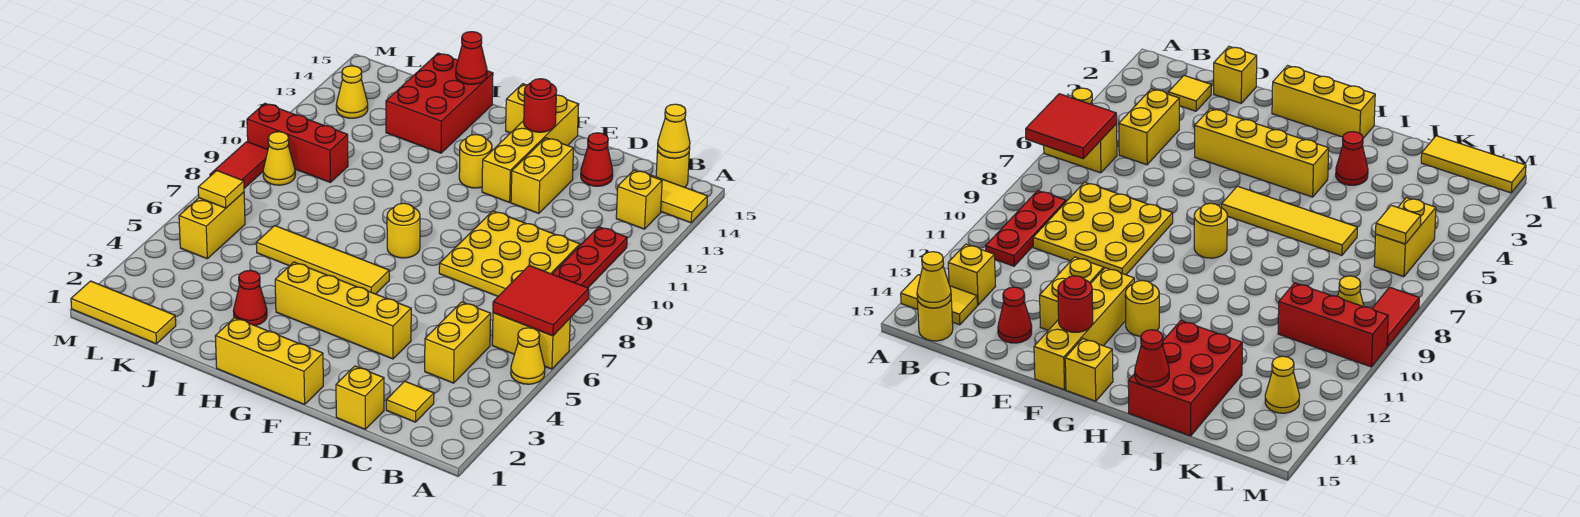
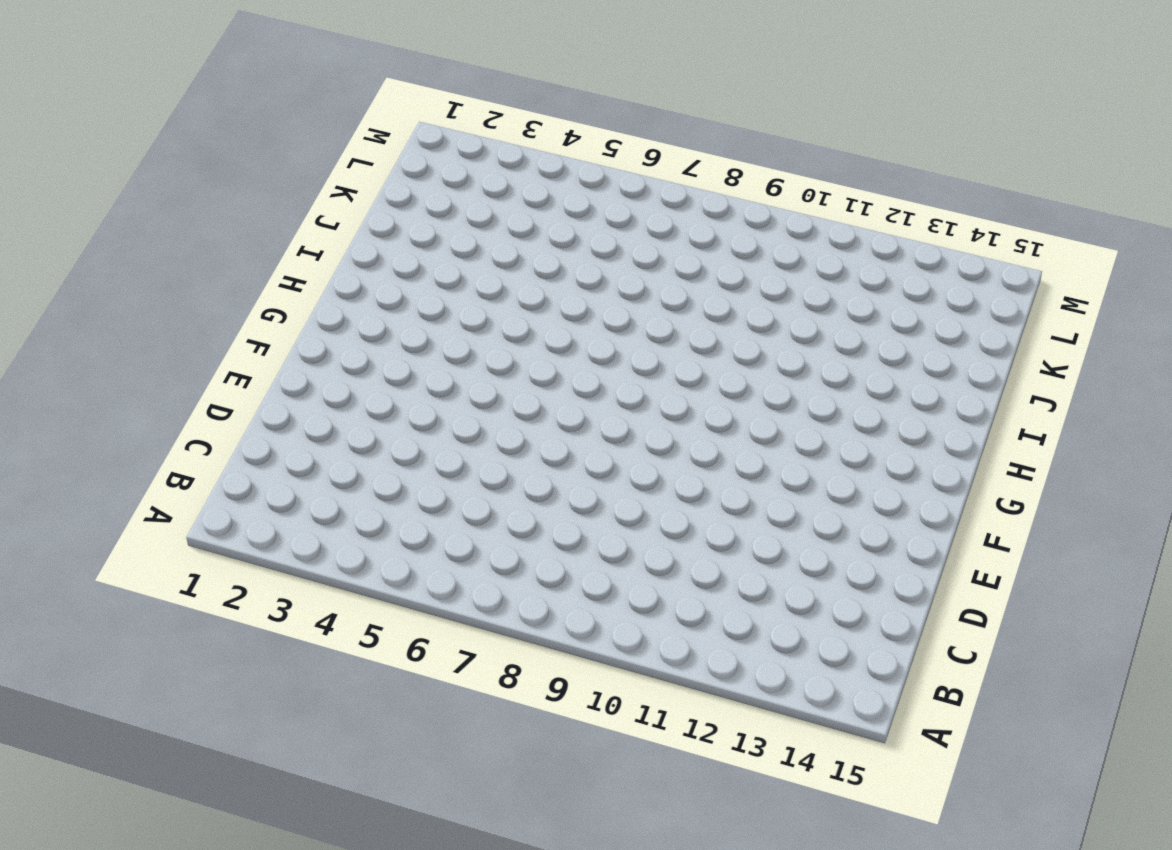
none -> yellow cone A5 level 1
none -> yellow brick A6:B6 level 1
none -> yellow tile A14:B14 level 1
none -> red plate B9:B11 level 1

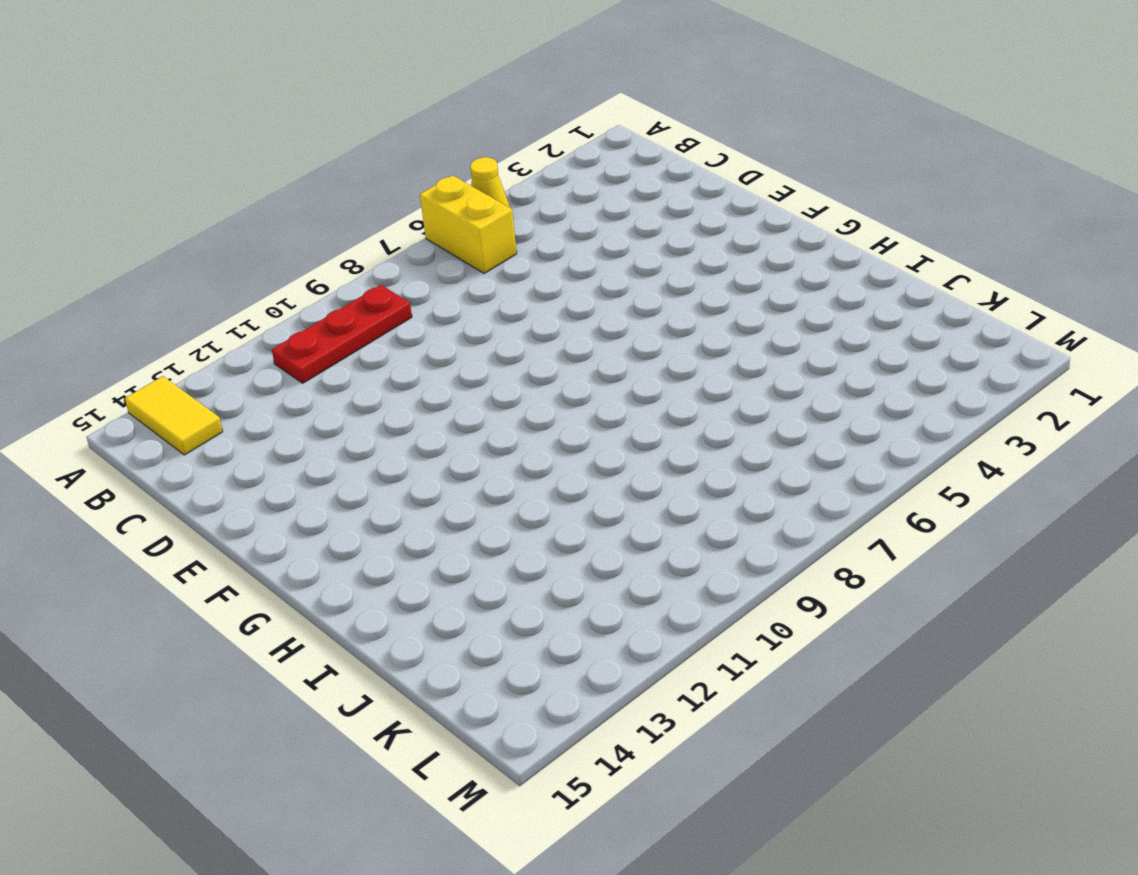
none -> yellow brick B13 level 1
none -> yellow round brick B15 level 1
none -> yellow tile C2 level 1
none -> yellow brick C4:C5 level 1

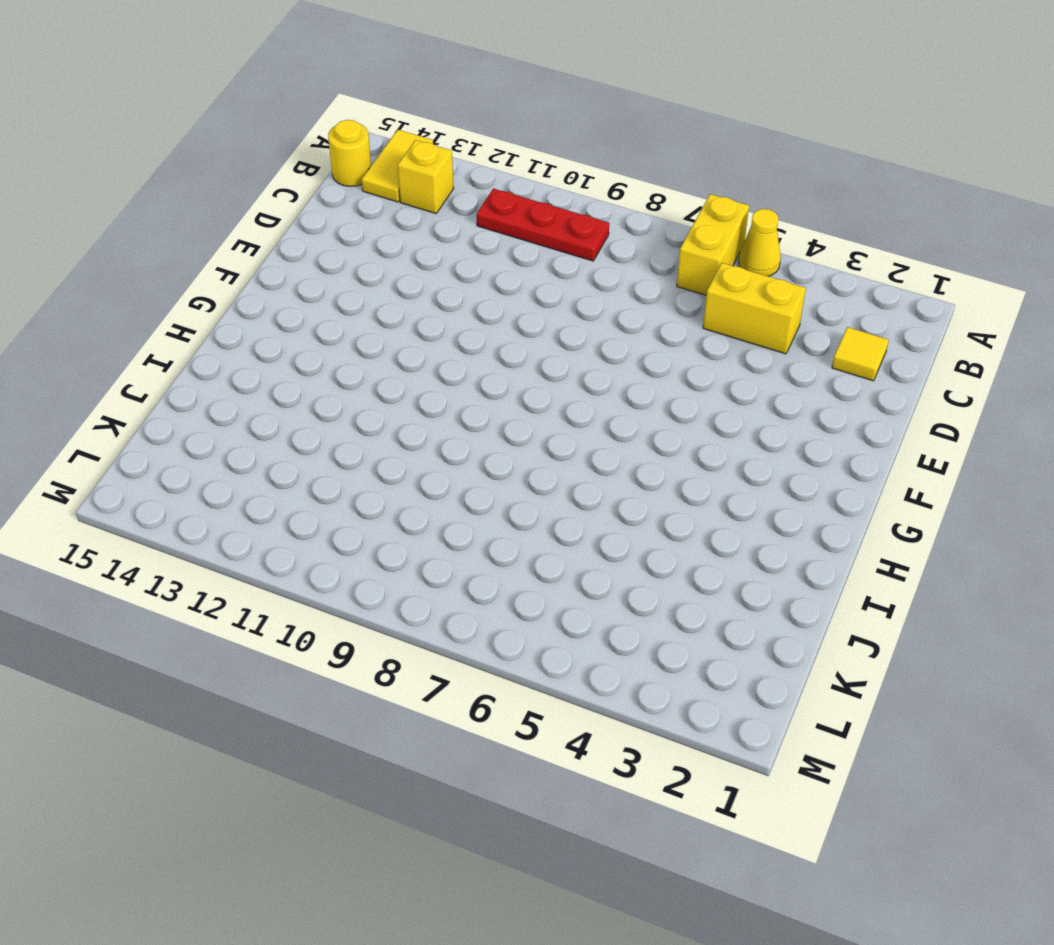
none -> yellow plate C8:E10 level 1
none -> yellow brick D1 level 1
none -> red cone D14 level 1
none -> yellow brick E4:H4 level 1

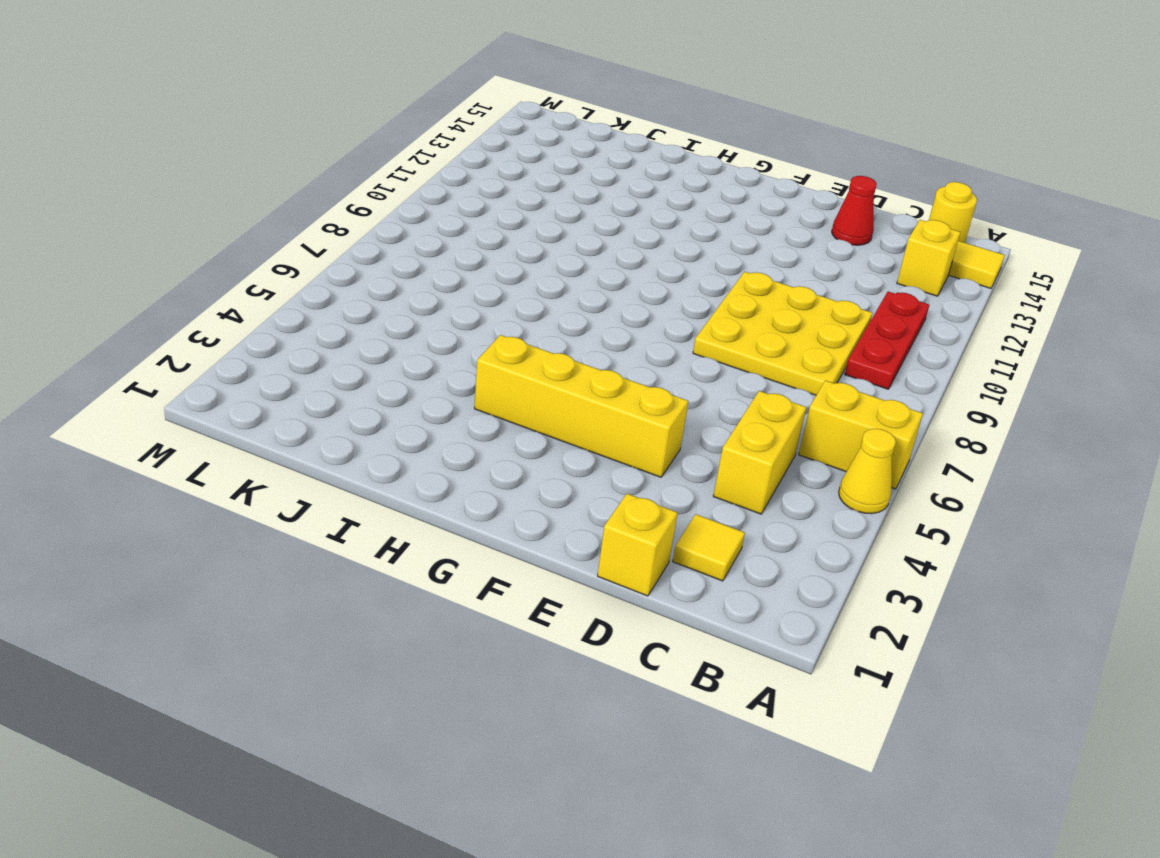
none -> yellow brick E12:E13 level 1
none -> yellow brick F1:H1 level 1
none -> yellow brick F12:F15 level 1
none -> yellow tile G6:J6 level 1

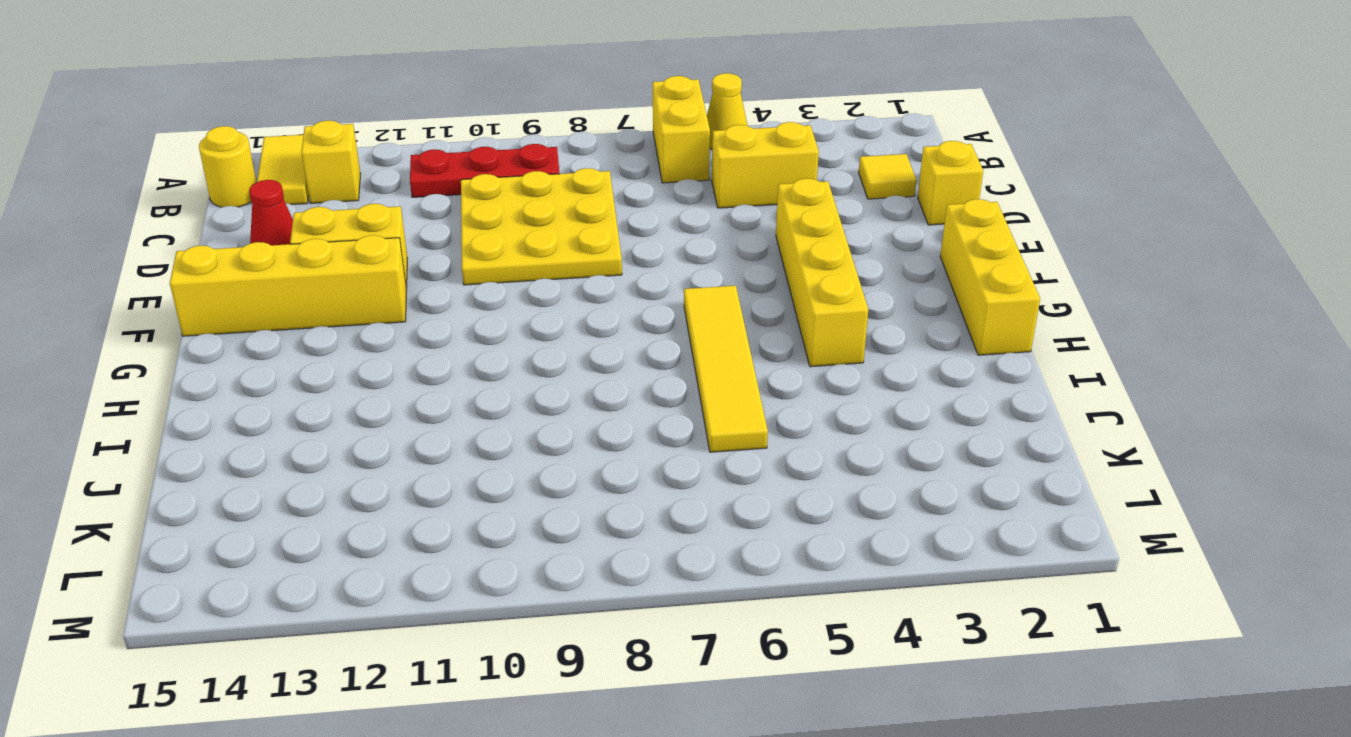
none -> yellow round brick G8 level 1
none -> yellow round brick G12 level 1
none -> yellow brick G15 level 1
none -> red cone I3 level 1

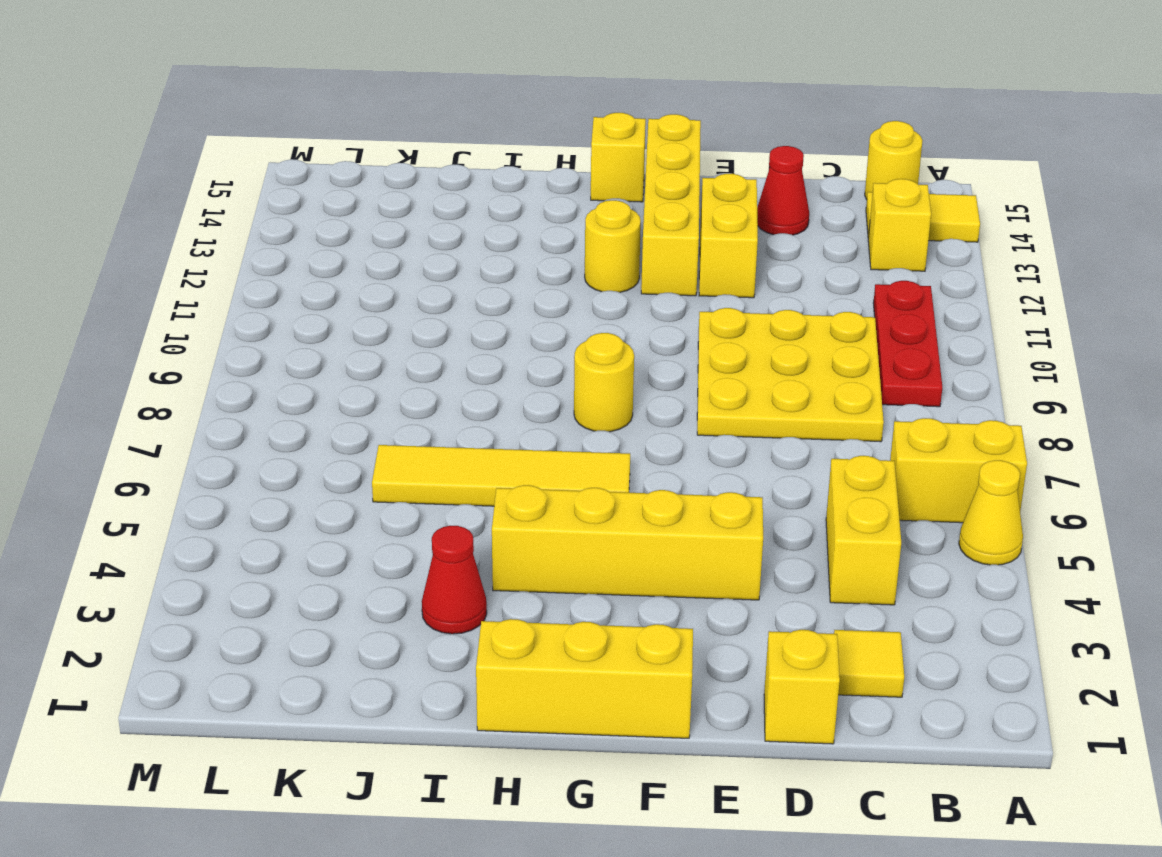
none -> red brick I13:J15 level 1
none -> yellow tile K1:M1 level 1
none -> red brick K10:M10 level 1
none -> yellow brick L5:L6 level 1

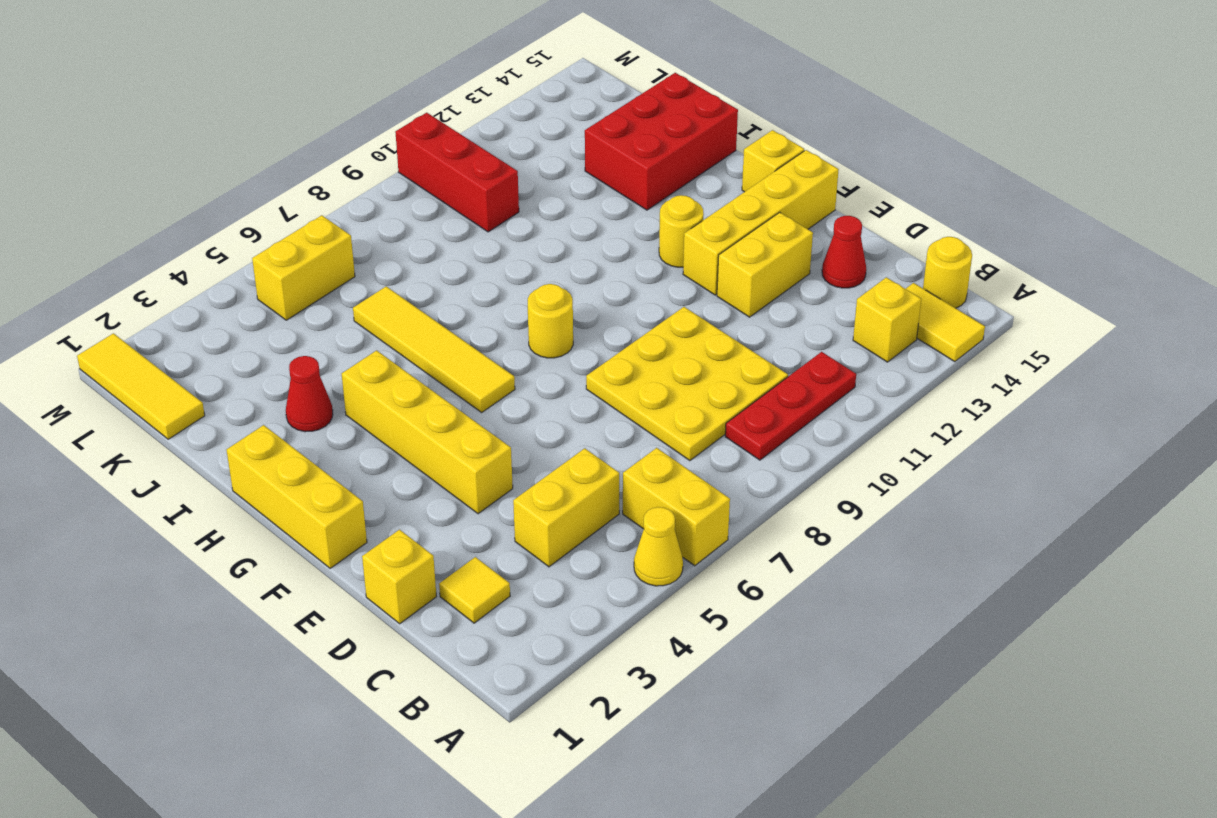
none -> yellow cone L9 level 1
none -> yellow cone L13 level 1
none -> red tile M8:M9 level 1
none -> red tile A6:B7 level 2

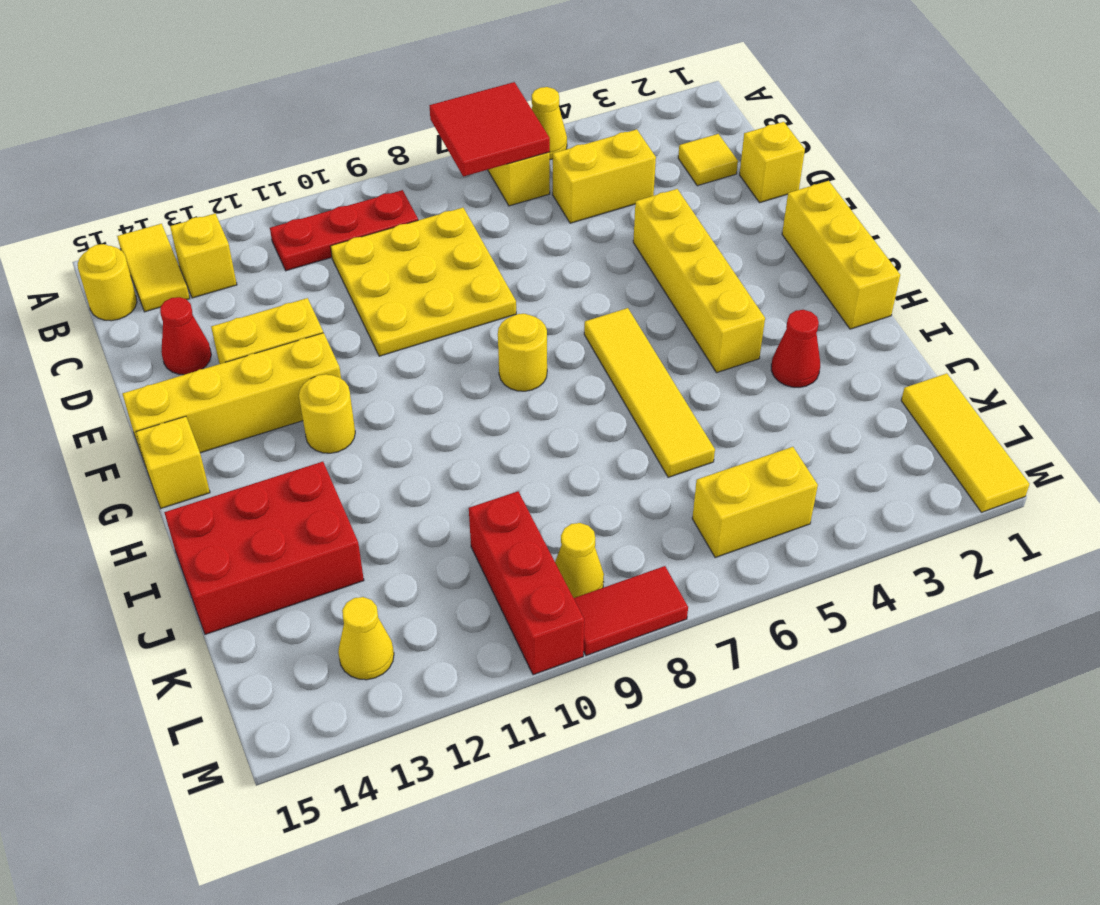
none -> yellow cone B15 level 2
none -> red round brick F14 level 2
none -> red cone I15 level 2
none -> yellow tile L6 level 2

